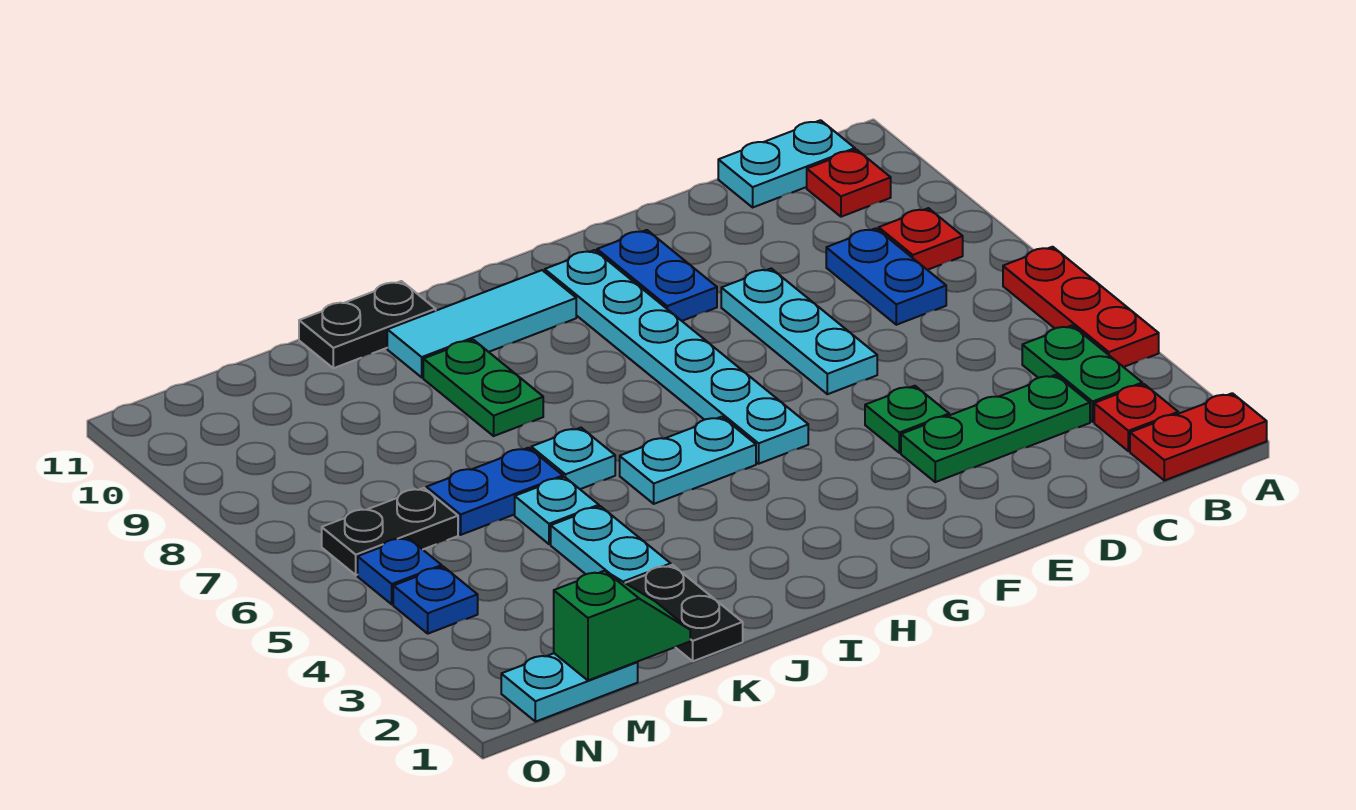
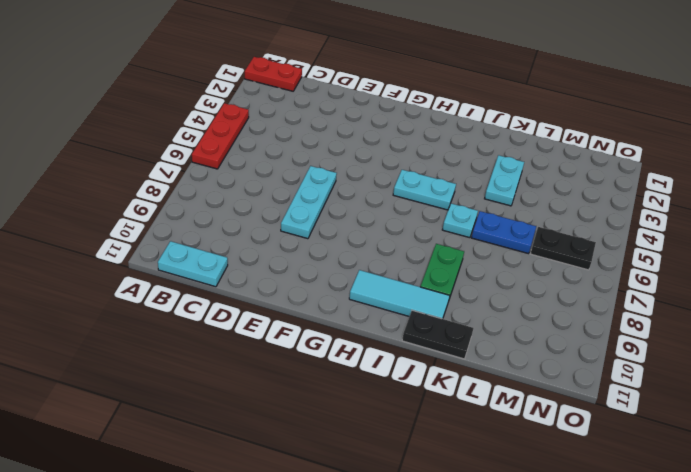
none -> red plate B2 level 1
none -> green plate B3:B4 level 1
none -> red plate B8 level 1

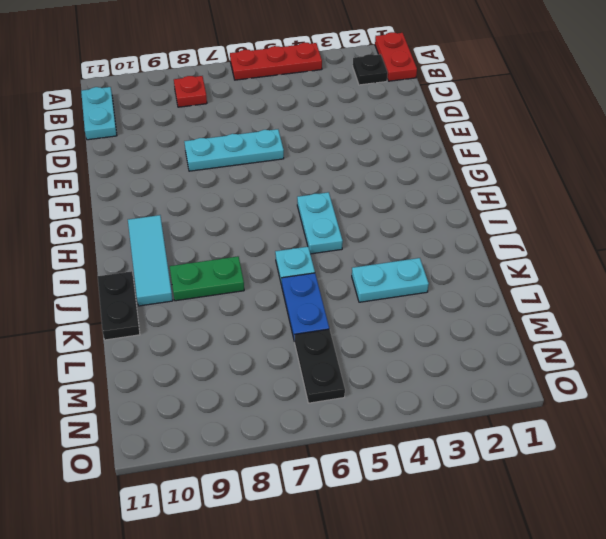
black plate B2 level 1 -> red plate B2 level 1
none -> green plate B3:B4 level 1
none -> red plate B10 level 1
none -> green plate C3:E3 level 1

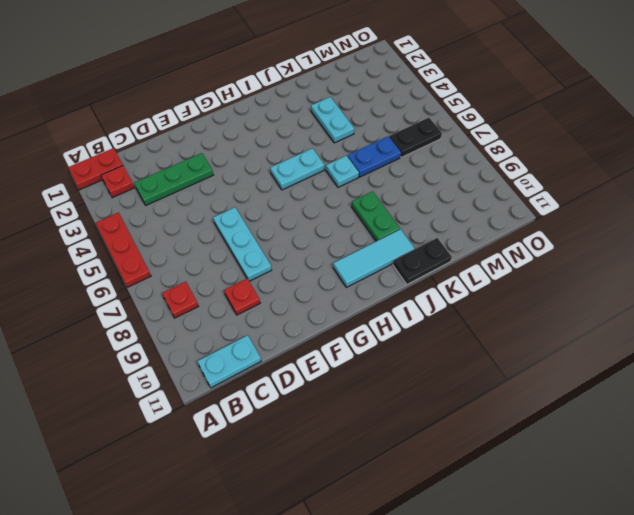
red plate D9 level 1 -> red plate B10 level 1
none -> green plate B3:B4 level 1
none -> blue plate C7:C8 level 1
none -> green plate E4 level 1

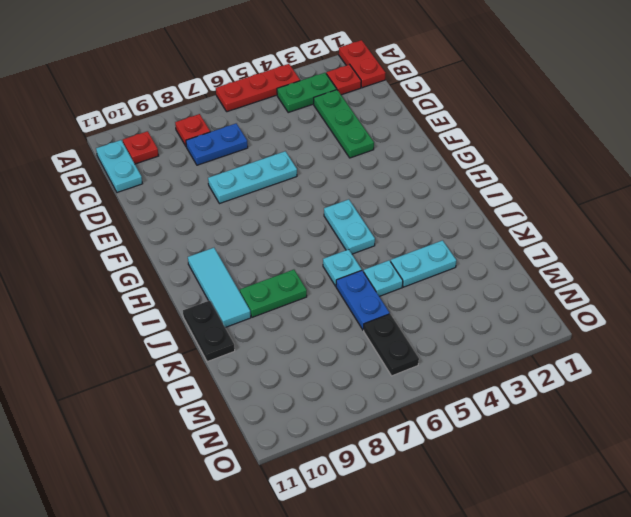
none -> green plate E4 level 1
none -> blue plate F9:F10 level 1
none -> cyan plate G5:G10 level 1

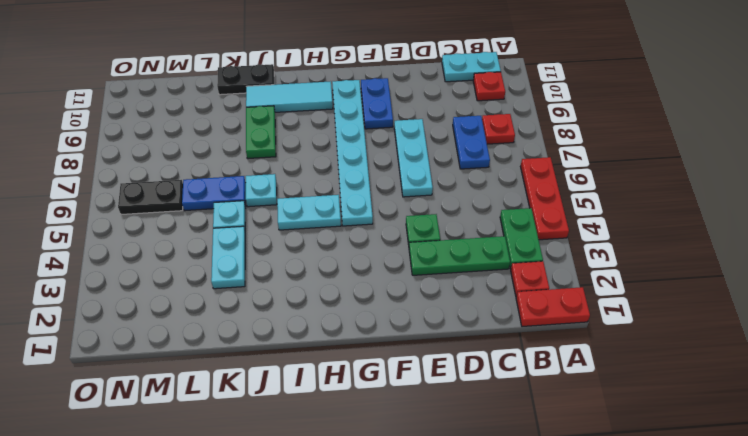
none -> black plate K1:K2 level 1
none -> cyan plate M1:N1 level 1
none -> blue plate N4 level 1

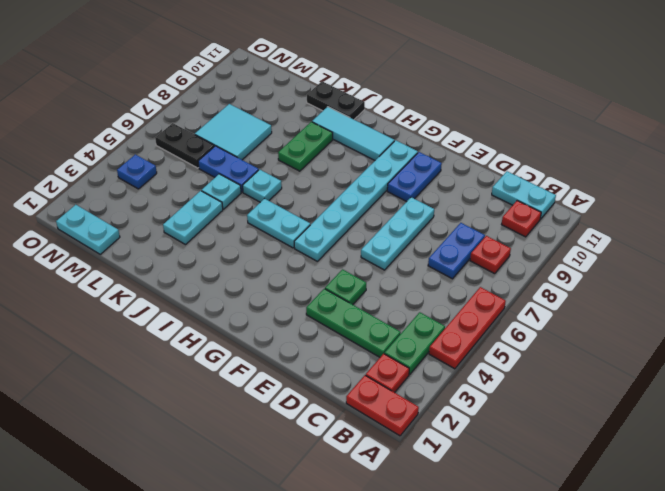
cyan tile L7:M8 level 1 -> none
none -> black plate K1:K2 level 1
none -> blue plate N5 level 1
none -> green slope L1:M1 level 2 top M

